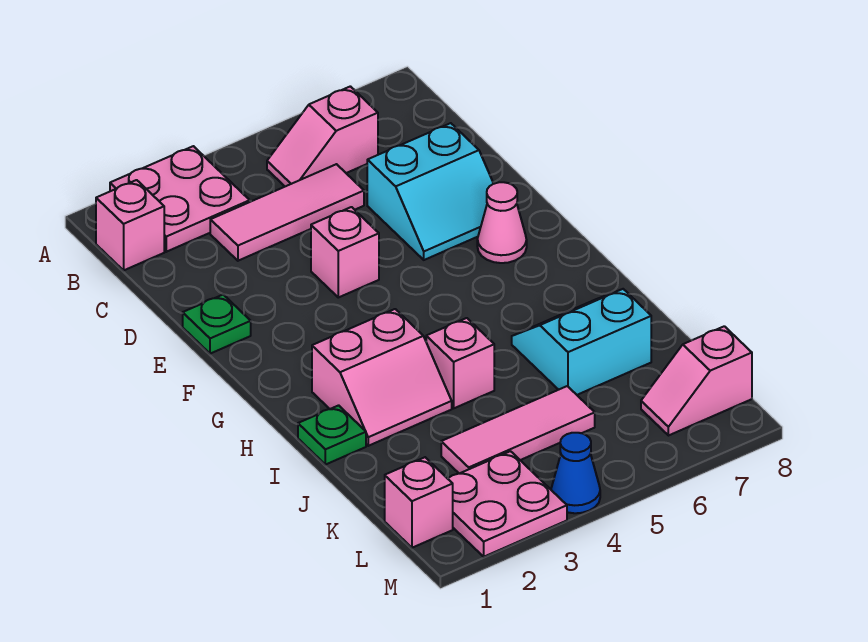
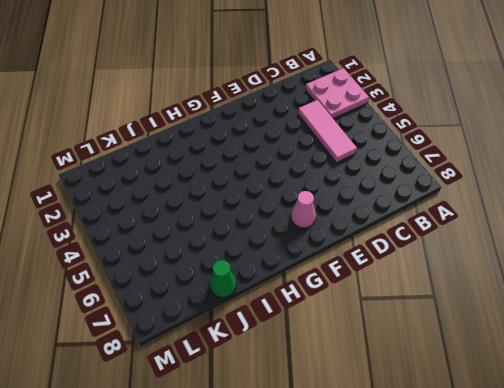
green cone J8 level 1 -> none
none -> pink brick B1 level 1
none -> pink slope B5:B6 level 1 top 6
none -> cyan slope D6:E7 level 1 top D

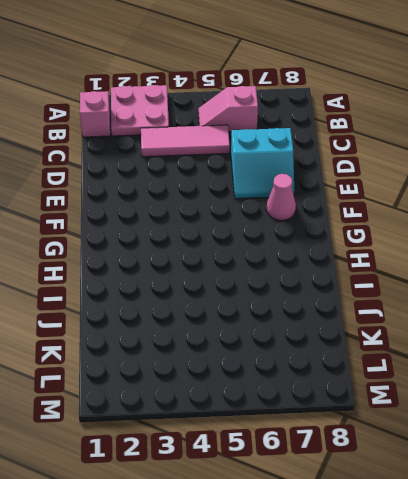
none -> green plate E1 level 1
none -> pink brick E4 level 1
none -> pink slope H2:I3 level 1 top H

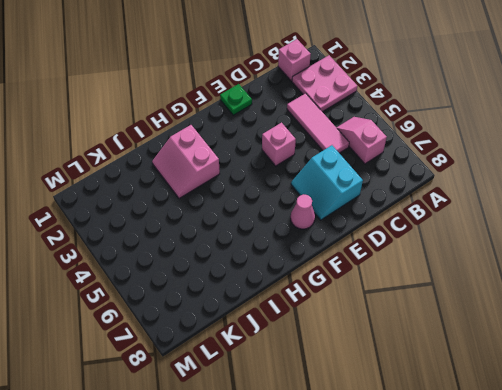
none -> green plate I1 level 1
none -> pink brick I4 level 1
none -> cyan slope I6:J7 level 1 top J

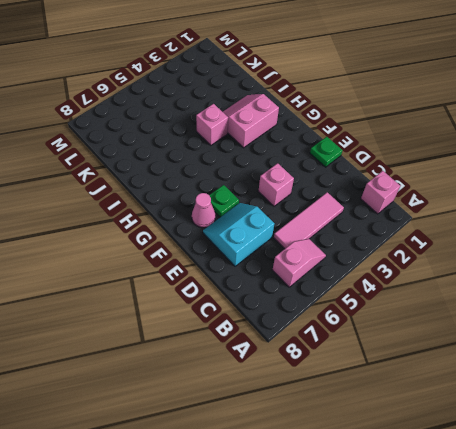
green plate F6 level 1 -> green plate I1 level 1
none -> pink plate A2:B3 level 1
none -> cyan slope I6:J7 level 1 top J
none -> pink tile K3:K5 level 1

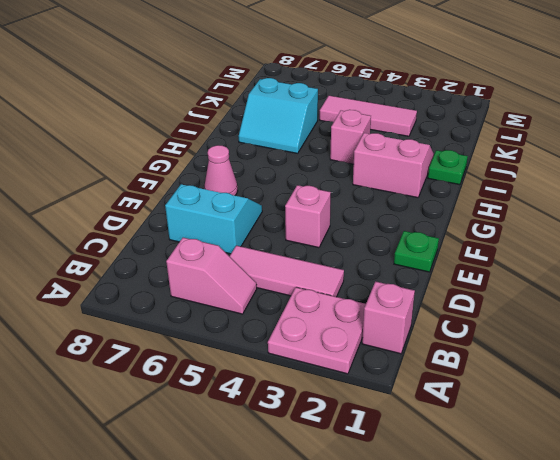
none -> pink brick L1 level 1
none -> pink plate L2:M3 level 1
none -> pink slope L7:L8 level 1 top 8

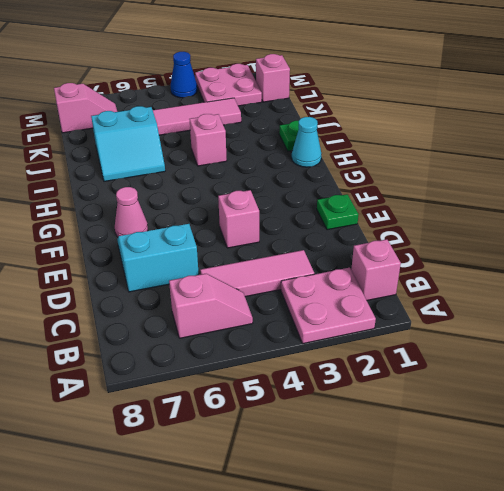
cyan cone H1 level 1 -> none
none -> pink slope H2:I3 level 1 top H

